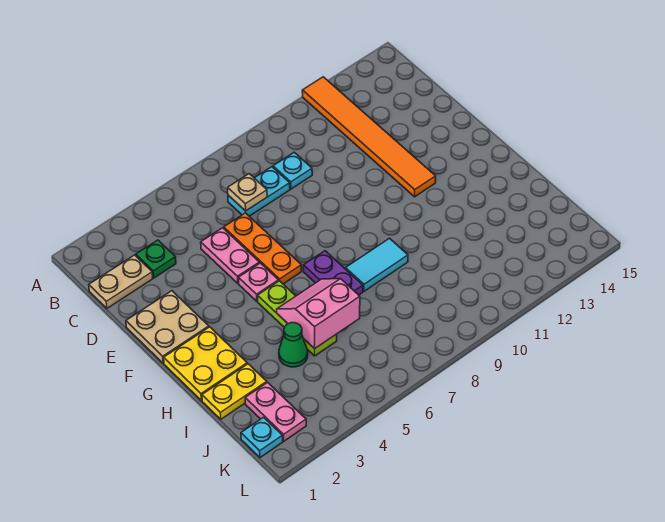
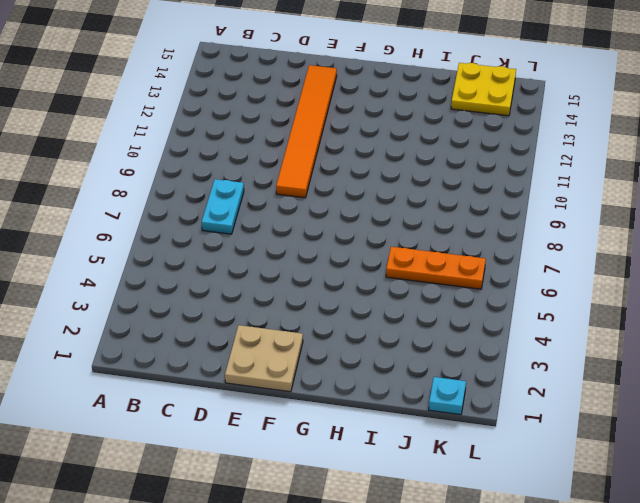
orange tile E9:E14 level 1 -> orange tile A12:F12 level 1
orange plate I6:K6 level 1 -> orange plate D6:F6 level 1
yellow plate J14:K15 level 1 -> yellow plate G1:H2 level 1
none -> tan plate C1:C2 level 1
none -> green plate C3 level 1
none -> cyan plate C9 level 1

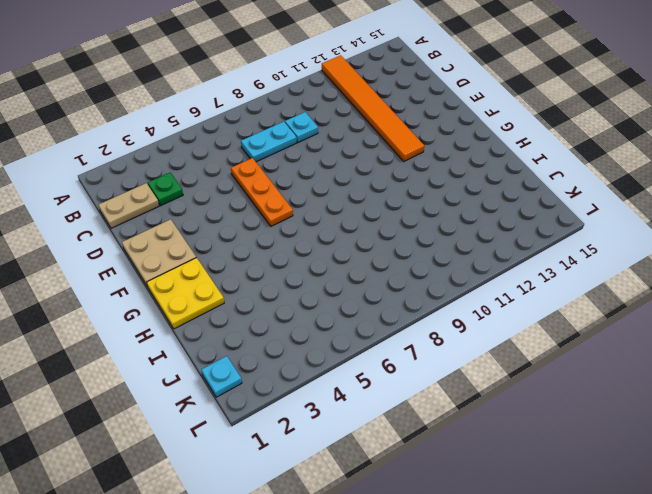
none -> pink plate D5:E5 level 1
none -> pink plate F5 level 1
none -> lime plate G5:I5 level 1

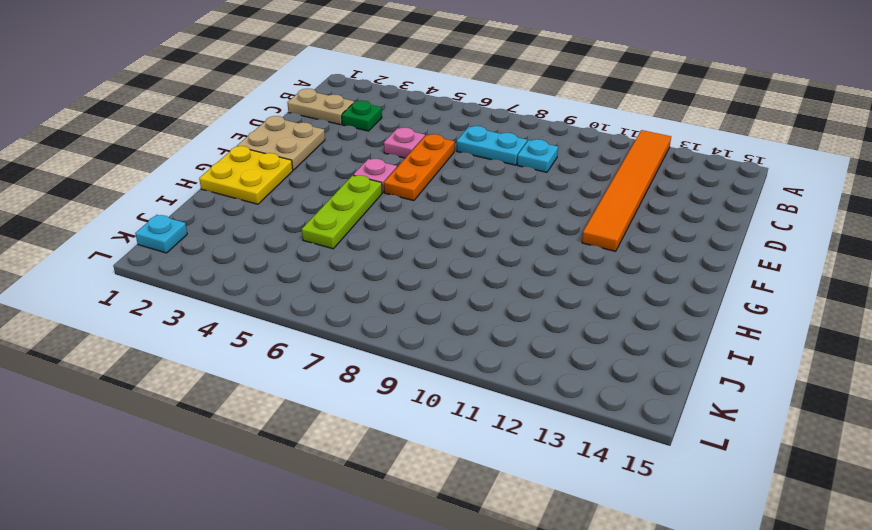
pink plate D5 level 1 -> pink plate D5:E5 level 1
none -> purple plate G7:H7 level 1
none -> cyan tile H8:H9 level 1
none -> yellow plate I1:I2 level 1

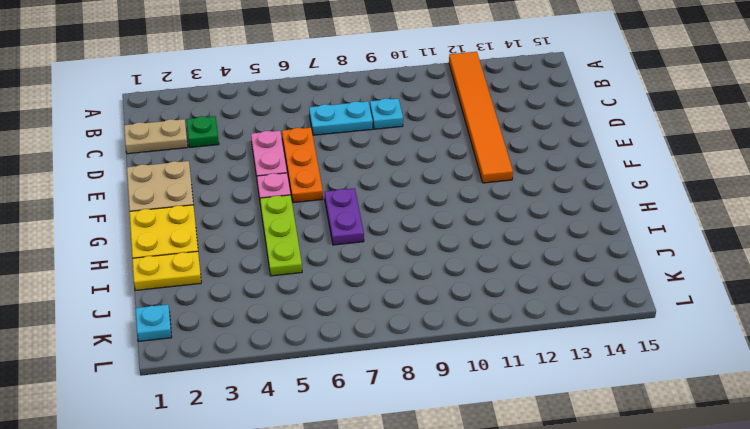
none -> cyan tile H8:H9 level 1
none -> green cone I4 level 1
none -> pink plate J2:K2 level 1

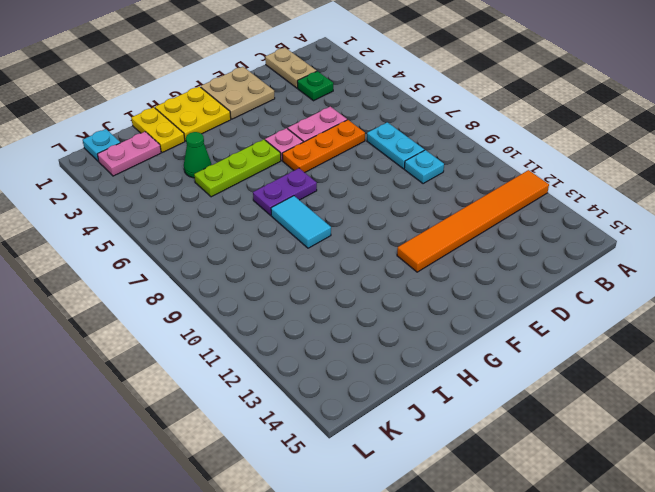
none -> tan plate C7 level 2
none -> pink slope H5:I6 level 2 top I

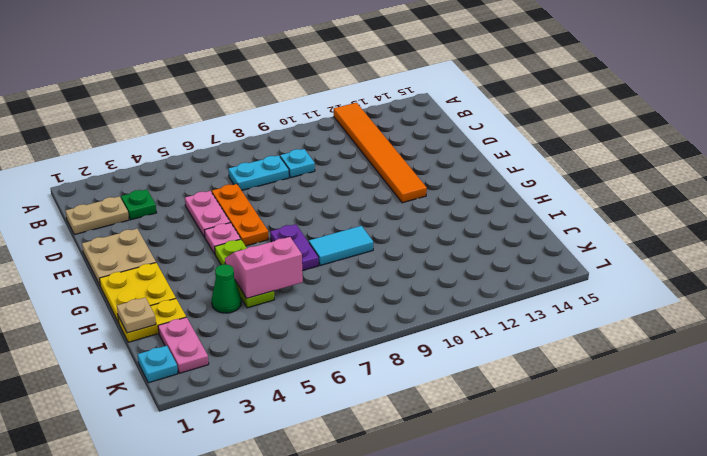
tan plate I1 level 2 -> tan plate C7 level 2

